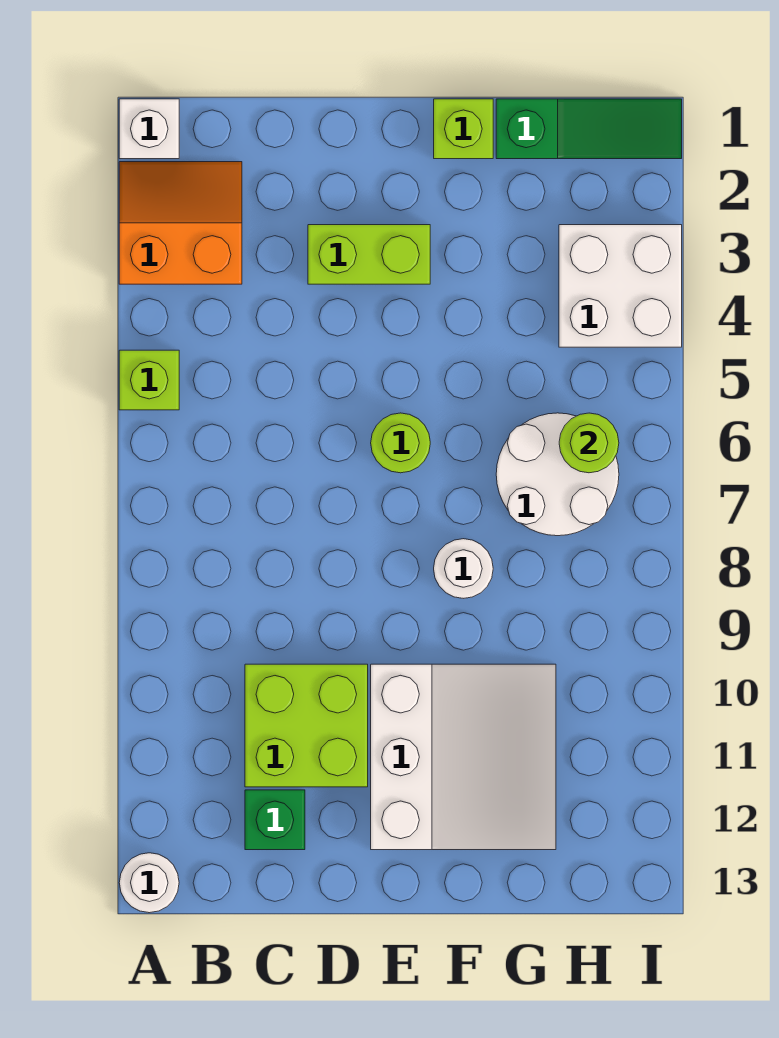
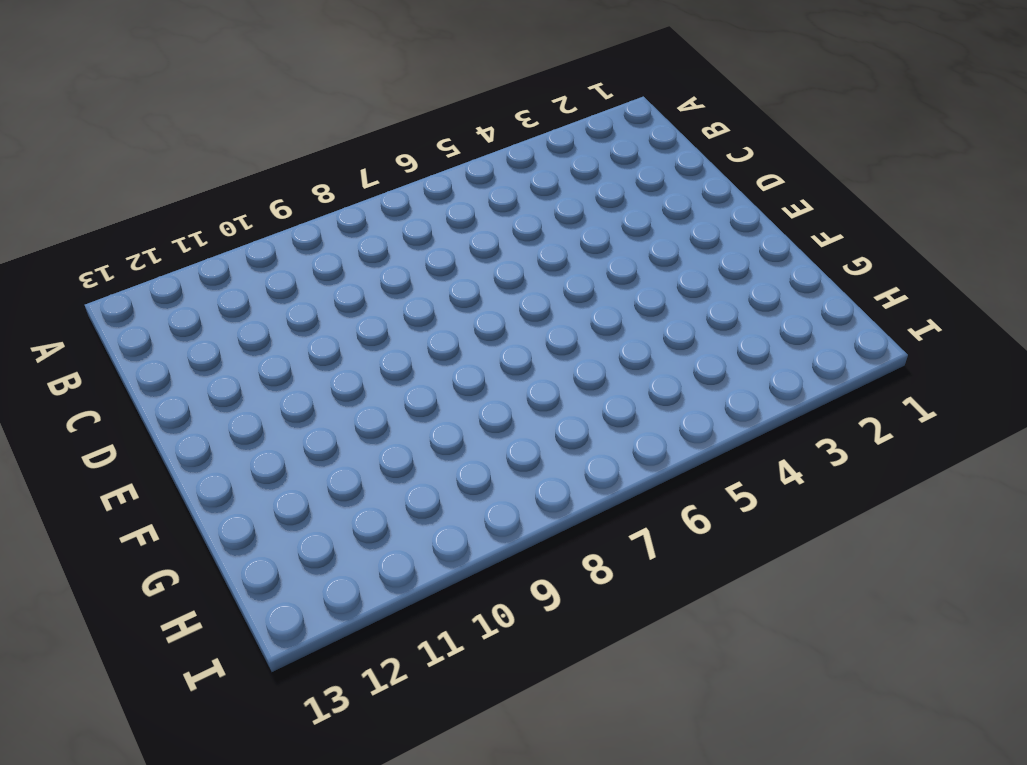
none -> white brick A1 level 1
none -> orange slope A2:B3 level 1 top 3
none -> lime brick A5 level 1

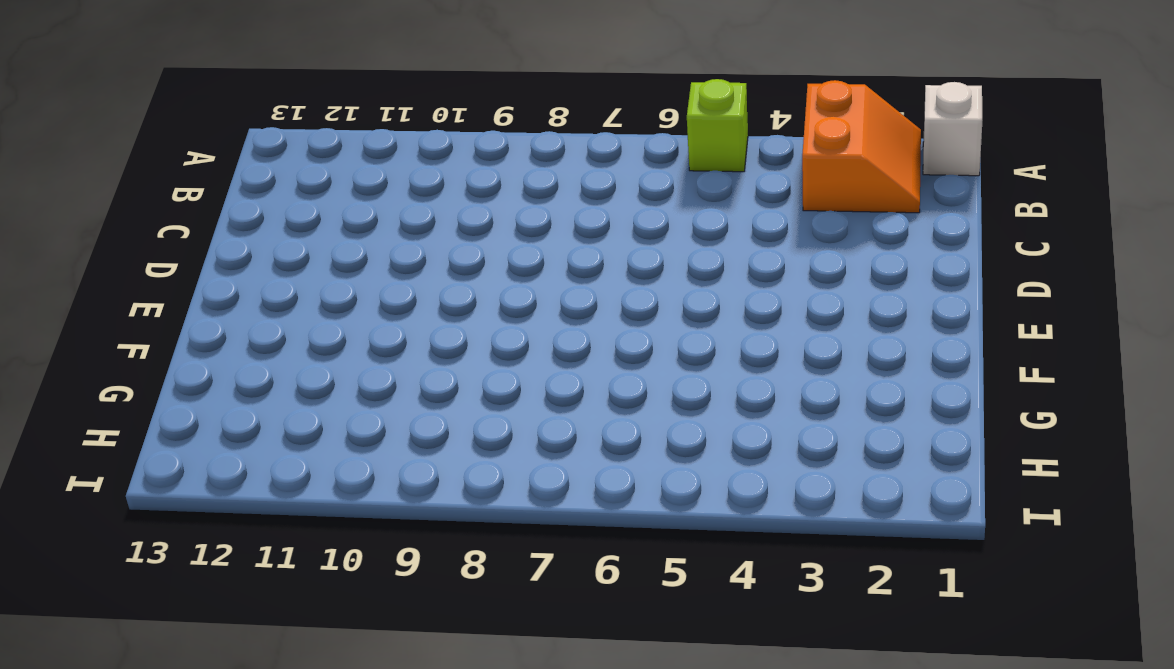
none -> white round brick A13 level 1
none -> lime brick C10:D11 level 1
none -> green brick C12 level 1

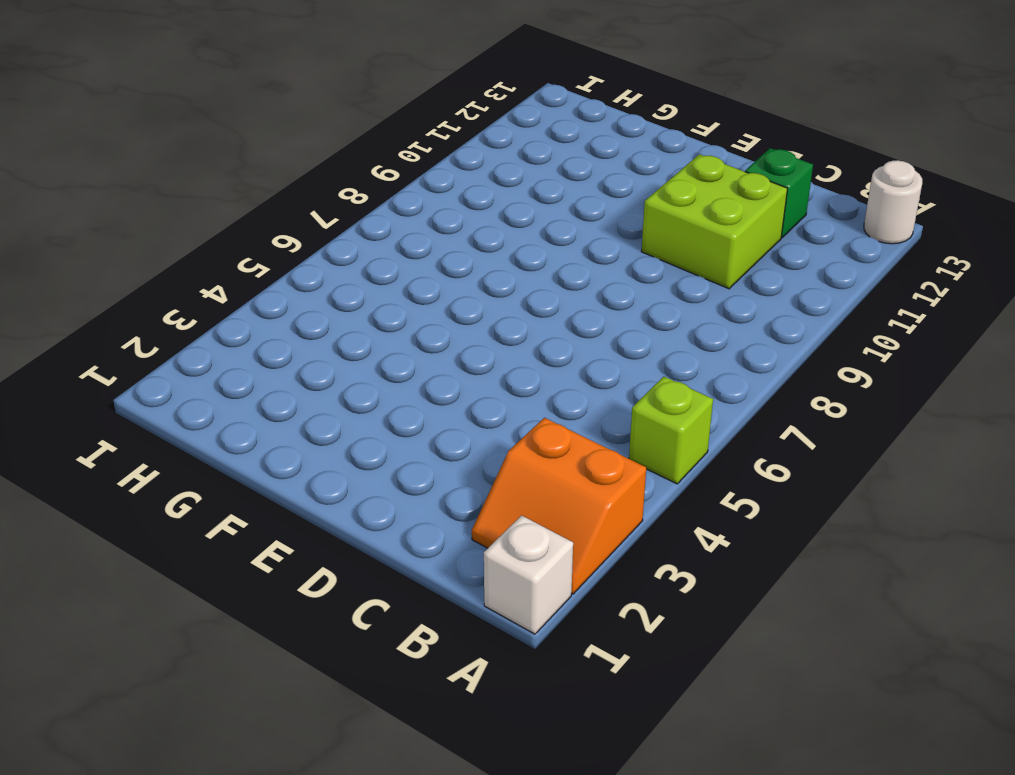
none -> lime brick D3:E3 level 1
none -> lime round brick E6 level 1
none -> white slope E10:G12 level 1 top E

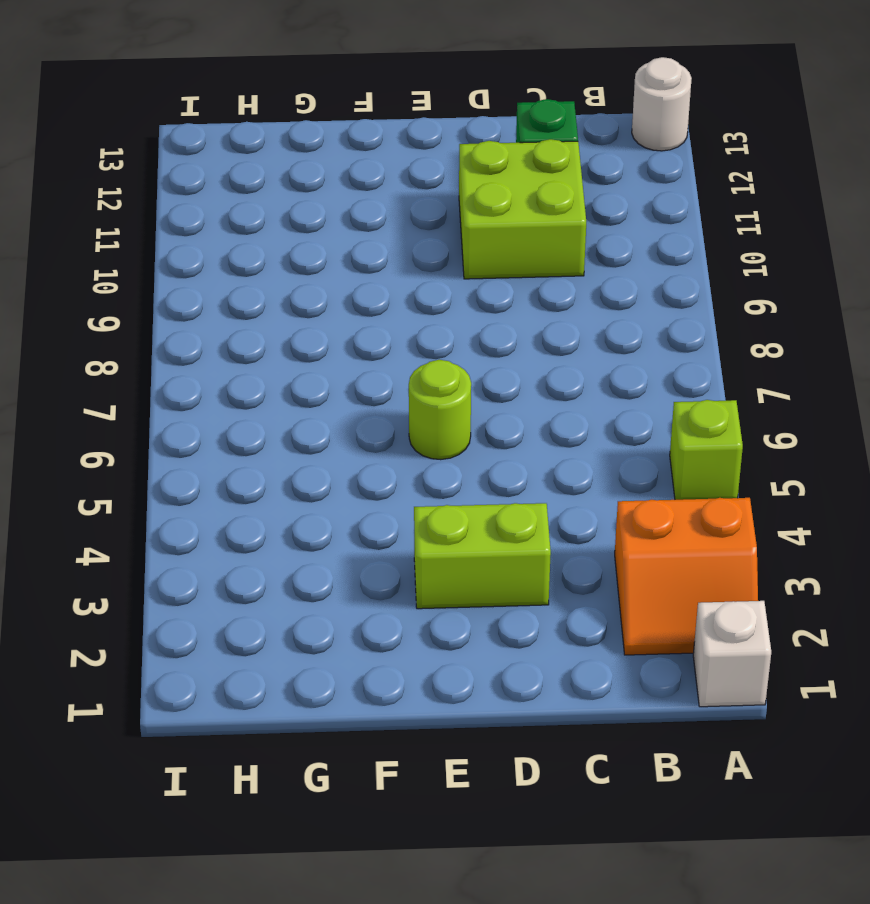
none -> white slope E10:G12 level 1 top E
none -> lime brick F1 level 1
none -> white round brick F8 level 1

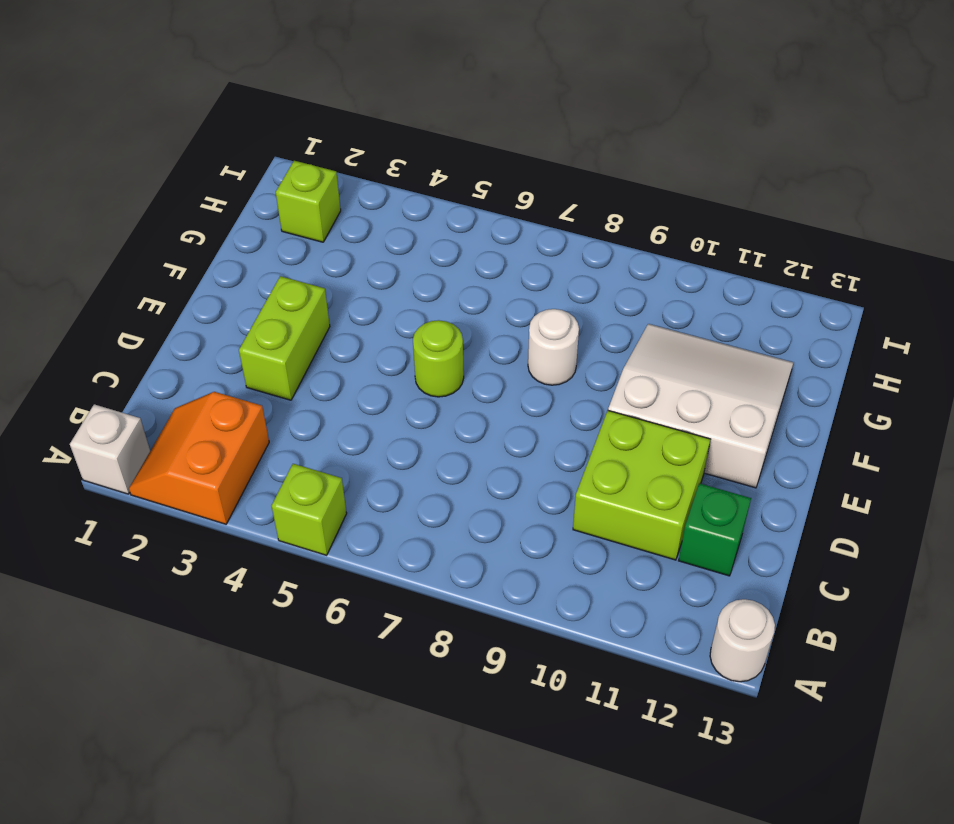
lime brick H2 level 1 -> lime brick F1 level 1
none -> green slope G1:I1 level 1 top G
none -> white round brick G6:H7 level 1
none -> white brick H3:I4 level 1

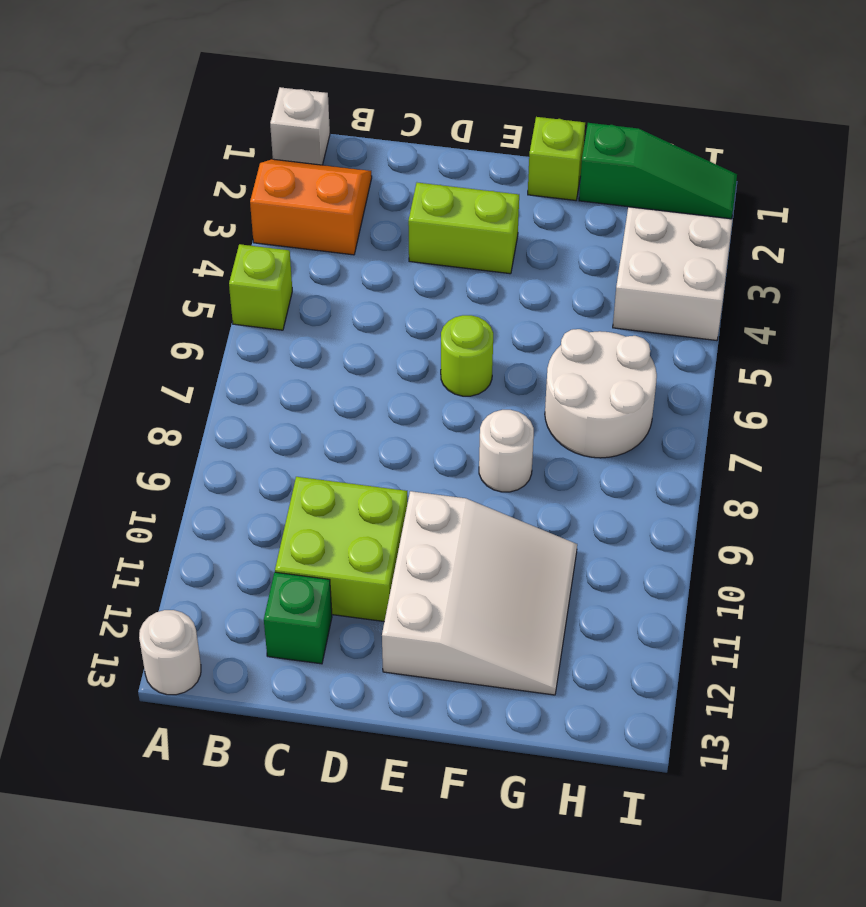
none -> lime round brick H6 level 2

